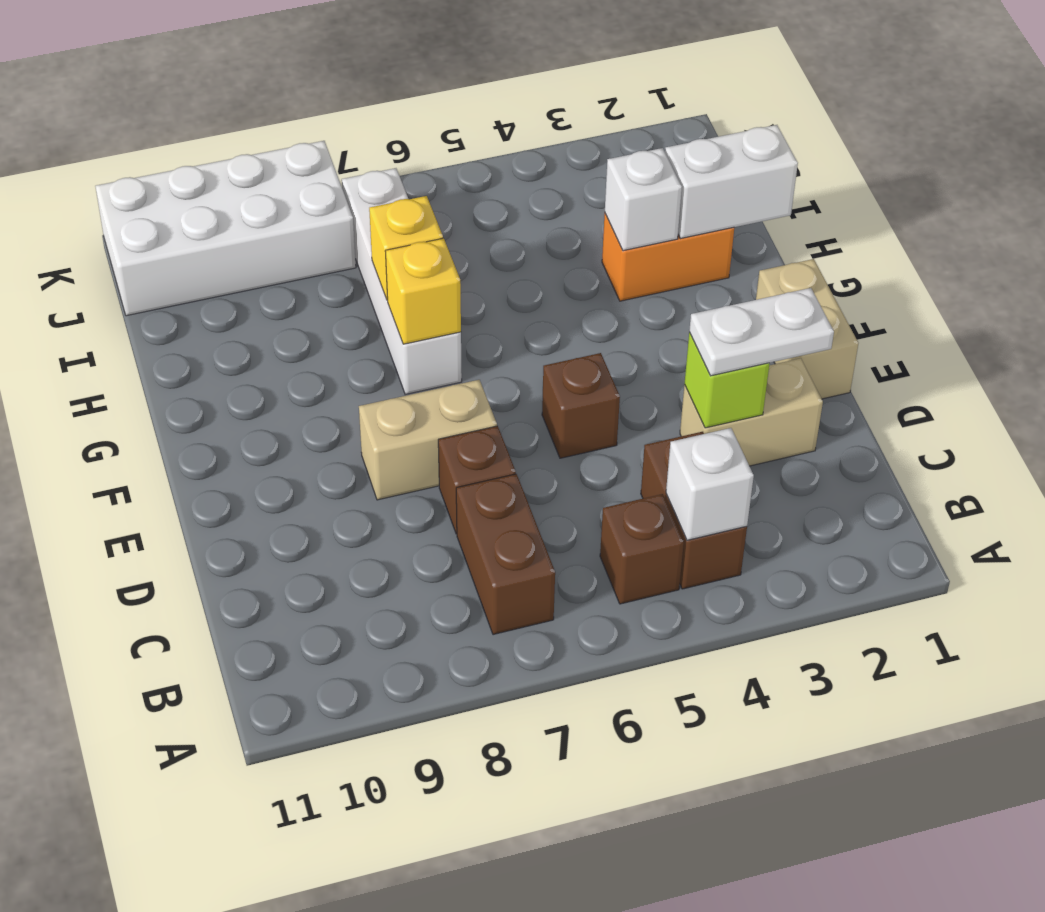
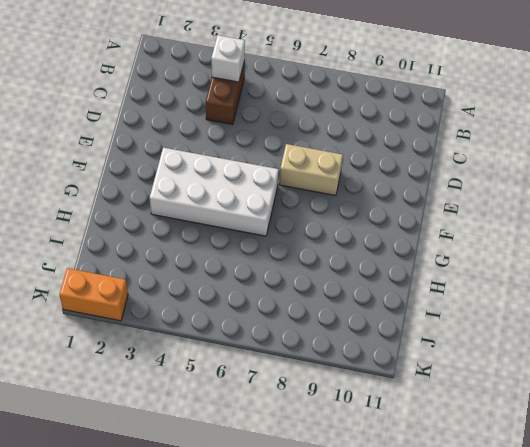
white brick F3:G6 level 1 -> white brick J8:K11 level 1
orange brick K1:K2 level 1 -> orange brick H2:H3 level 1
none -> brown brick B5 level 1
none -> brown brick B7:C7 level 1
none -> tan brick D2:D3 level 1

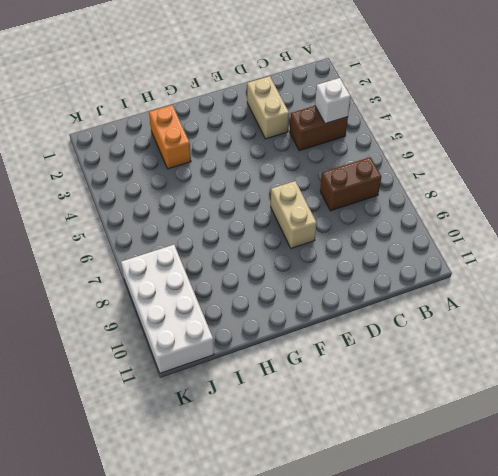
none -> brown brick B5 level 1
none -> brown brick D7 level 1
none -> tan brick E1:F1 level 1

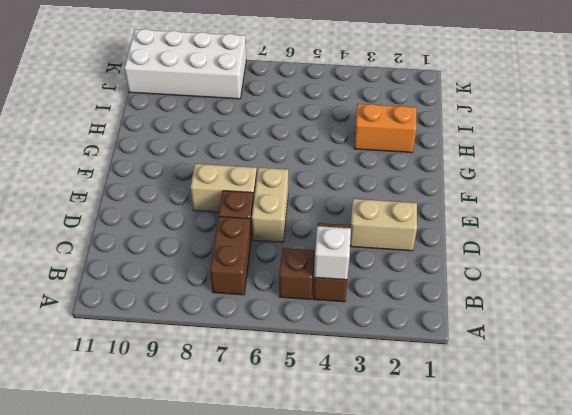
tan brick D6:E6 level 1 -> tan brick E1:F1 level 1
none -> brown brick E5 level 1
none -> white brick G7:J7 level 1
none -> lime brick D3 level 2

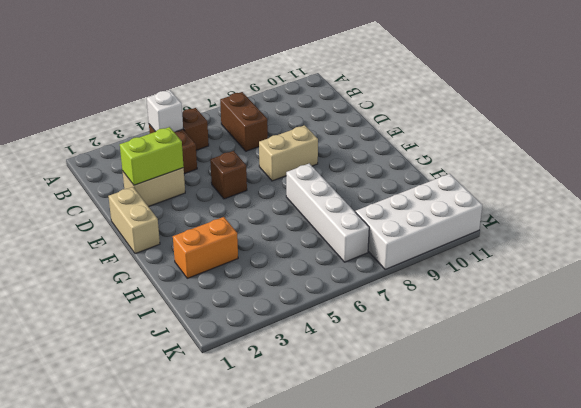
lime brick D2:D3 level 2 -> lime brick D3 level 2
none -> brown brick D7 level 1
none -> yellow brick G7 level 2
none -> white brick H1:H2 level 2

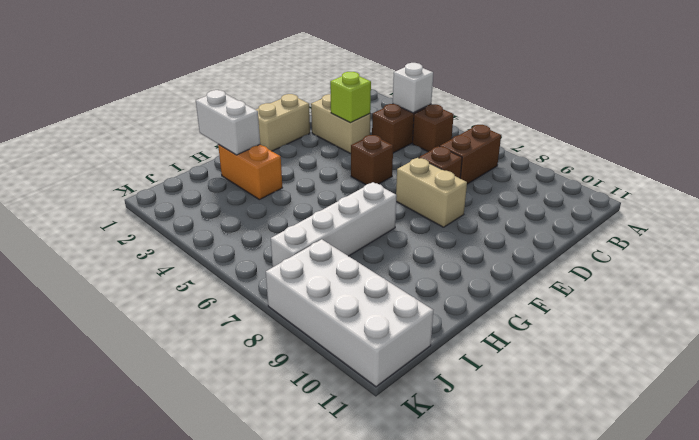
none -> yellow brick G7 level 2
none -> white brick H3 level 2
none -> yellow brick H7 level 2

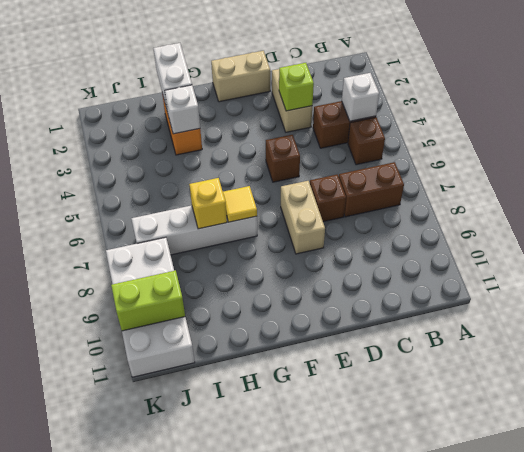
yellow tile G7 level 2 -> yellow brick G7 level 2
lime brick J10:K10 level 2 -> none
none -> white plate D2:D3 level 3

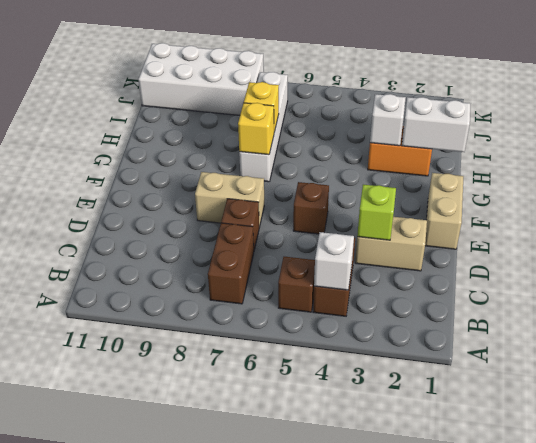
none -> white plate D2:D3 level 3

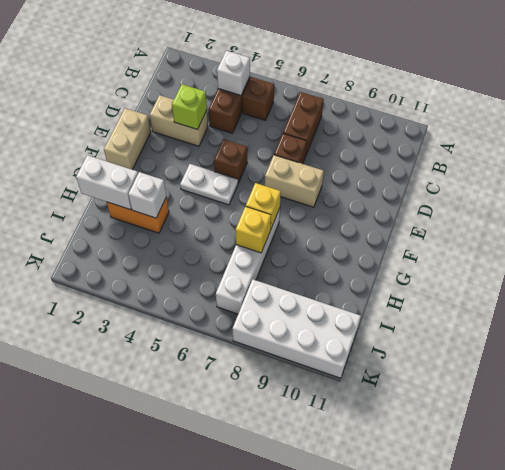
white plate F4:F5 level 1 -> white plate D2:D3 level 3

